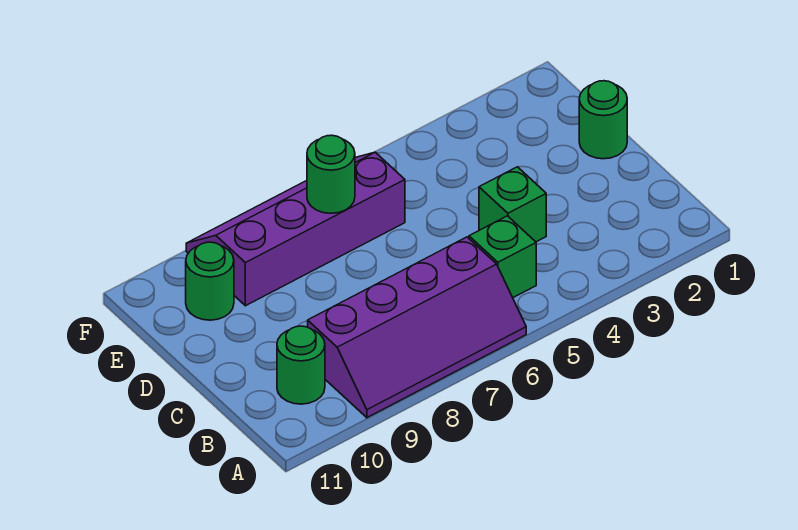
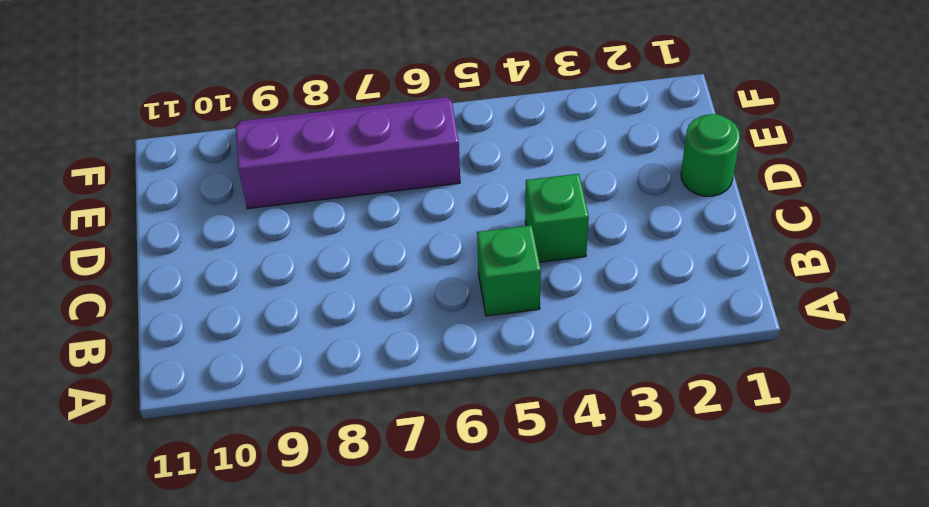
none -> purple slope A6:B9 level 1 top B
none -> green round brick B10 level 1

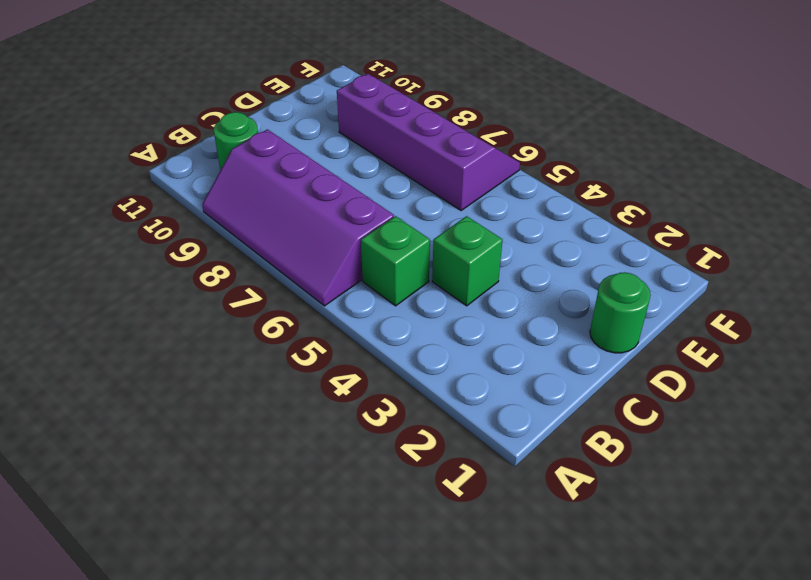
none -> green round brick E10 level 1
none -> green round brick E7 level 2

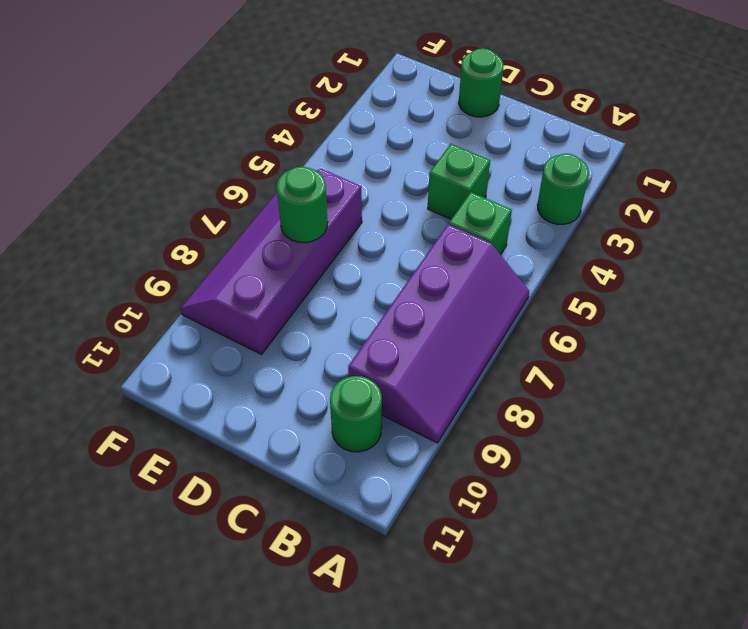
green round brick A3 level 1 -> green round brick E10 level 1

